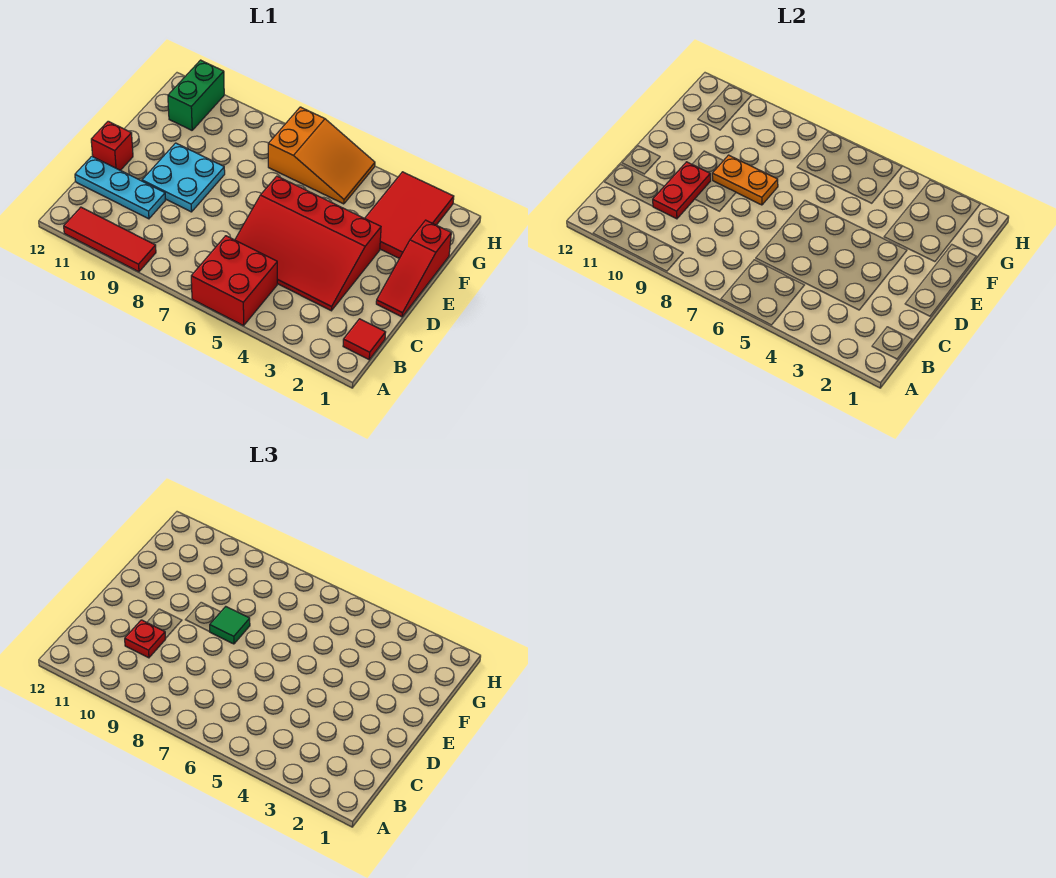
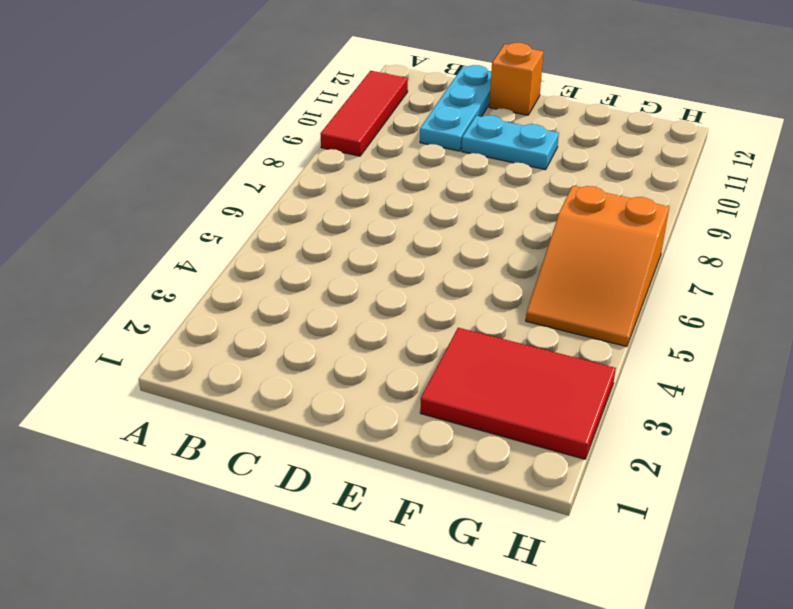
cyan plate D10:E10 level 1 -> cyan plate D9:E10 level 1
orange brick D12 level 1 -> red brick D12 level 1
none -> red brick A5:B6 level 1
none -> red tile B1 level 1
none -> red slope C3:E6 level 1 top E

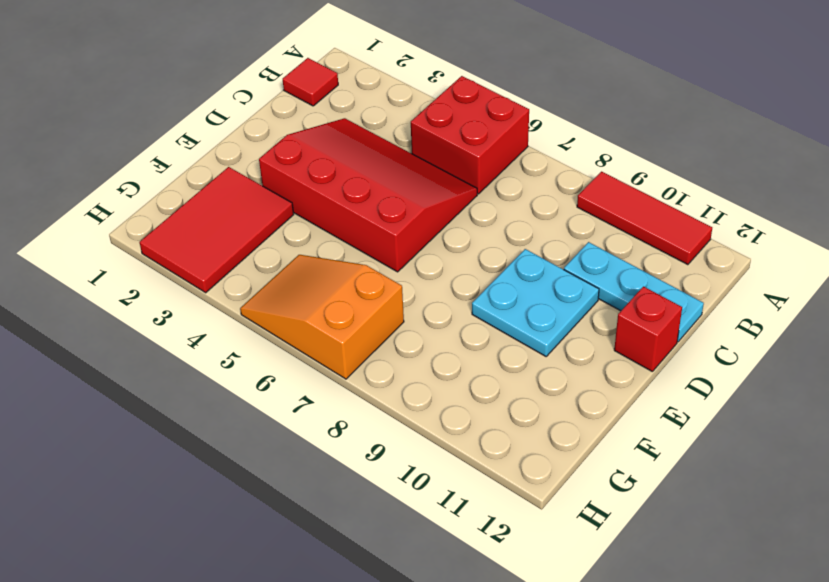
none -> red slope D1:F1 level 1 top F
none -> green brick G11:H11 level 1
none -> red plate C10:D10 level 2

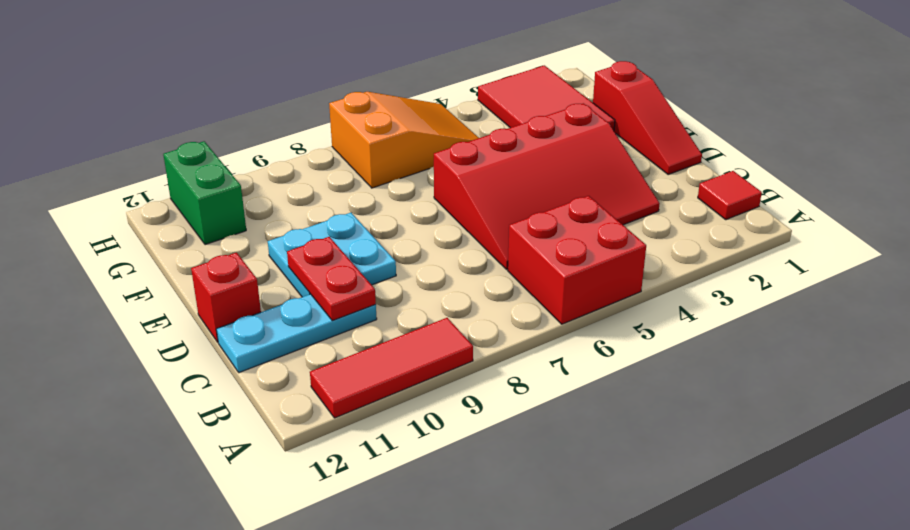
none -> orange plate E8:E9 level 2
none -> red plate C10 level 3
none -> green tile E8 level 3

